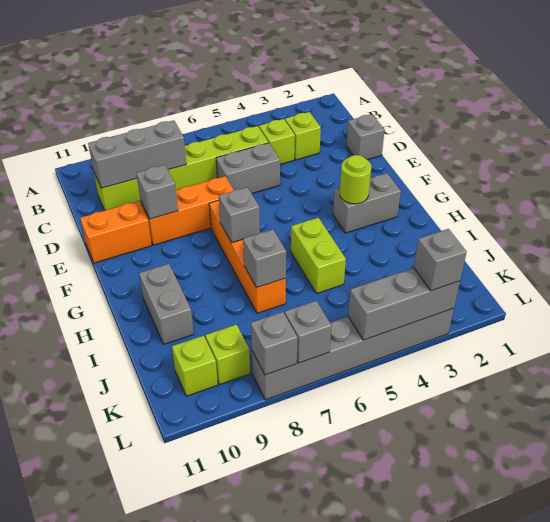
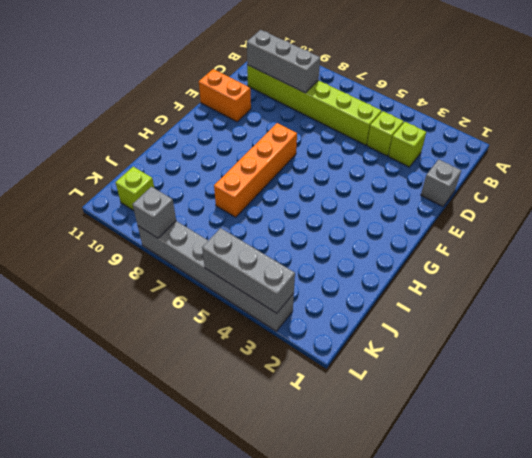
none -> grey brick D5:D6 level 1
none -> orange brick E7:E9 level 1
none -> grey brick G2:G3 level 1

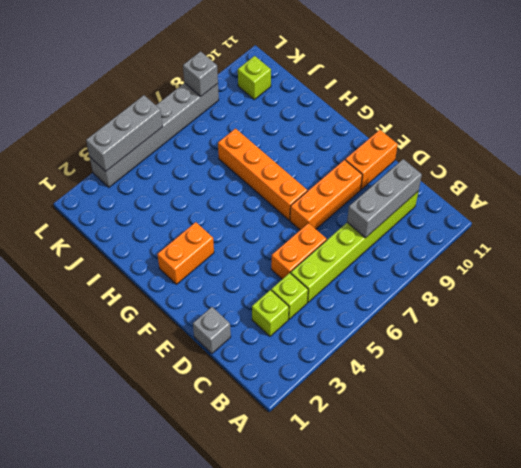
orange brick D5:D6 level 1 -> grey brick D5:D6 level 1
orange brick G2:G3 level 1 -> grey brick G2:G3 level 1
none -> lime brick H5:I5 level 1
none -> grey brick H10:I10 level 1
none -> lime brick K9 level 1

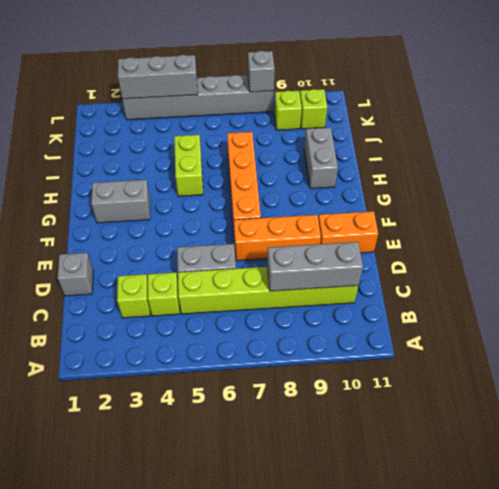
none -> grey brick E9 level 2
none -> lime round brick G3 level 2
none -> grey brick G7 level 2

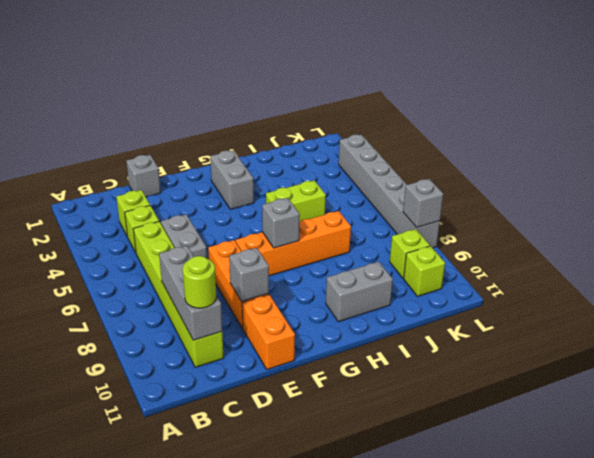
lime round brick C10 level 3 -> lime round brick G3 level 2
none -> grey brick I7 level 2
none -> grey brick L3:L5 level 2
none -> grey brick L7 level 2

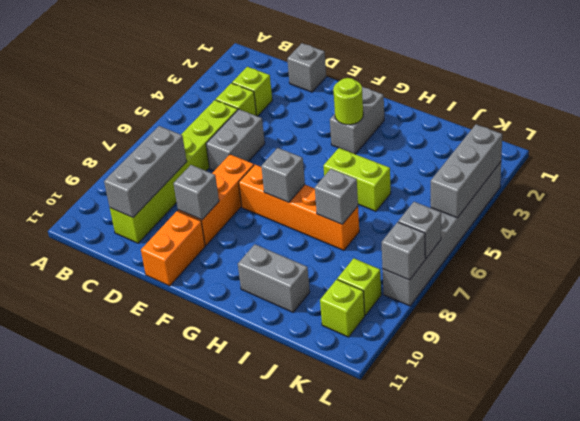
none -> grey brick L3 level 3

